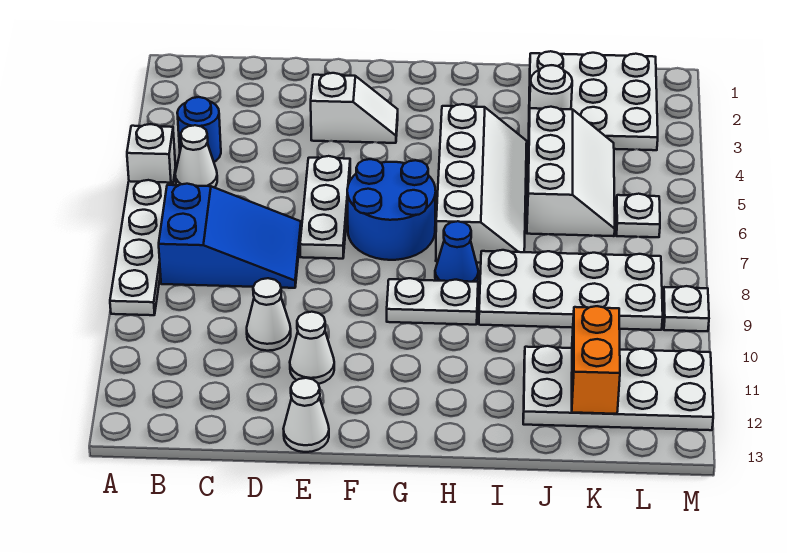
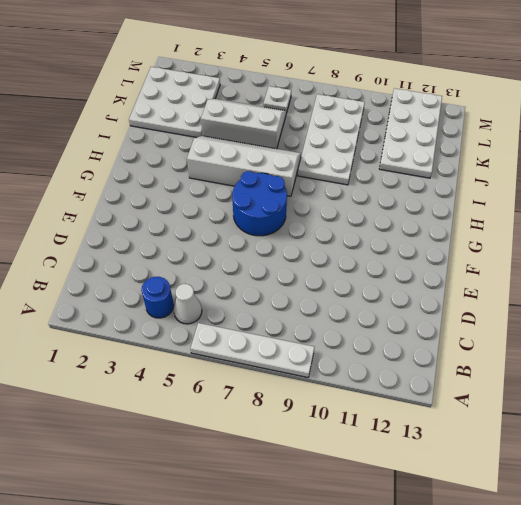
none -> white brick A5 level 1
none -> blue slope B7:D8 level 1 top B
none -> white cone D10 level 1

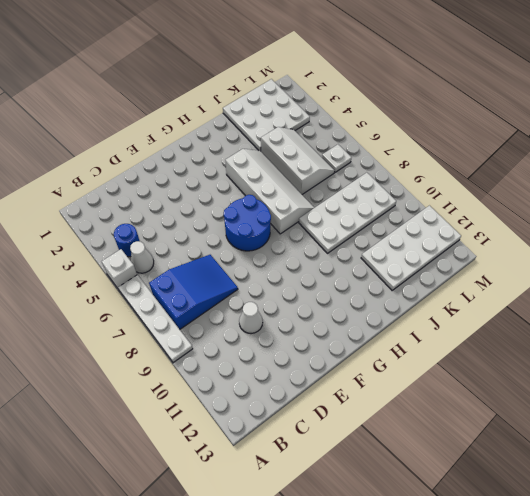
none -> white slope E3:F3 level 1 top E
none -> white plate E5:E7 level 1
none -> white cone E11 level 1

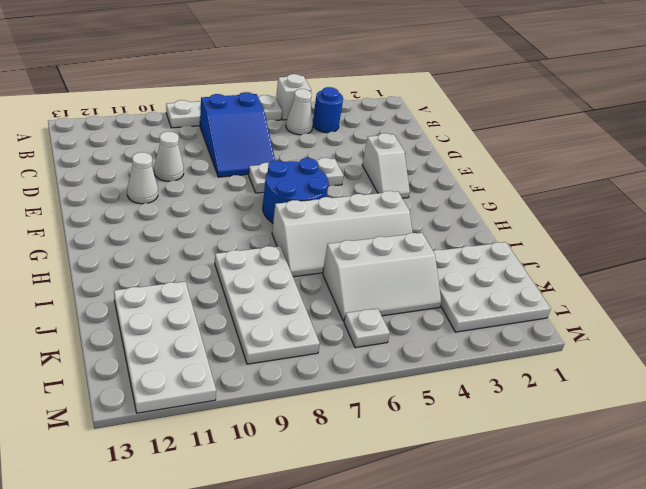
none -> white cone E13 level 1
none -> white plate G9:H9 level 1
none -> blue cone H8 level 1

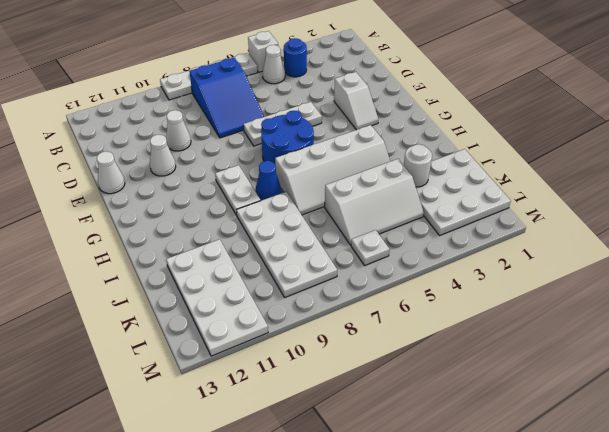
none -> white plate M9 level 1
none -> orange brick K11:K12 level 2

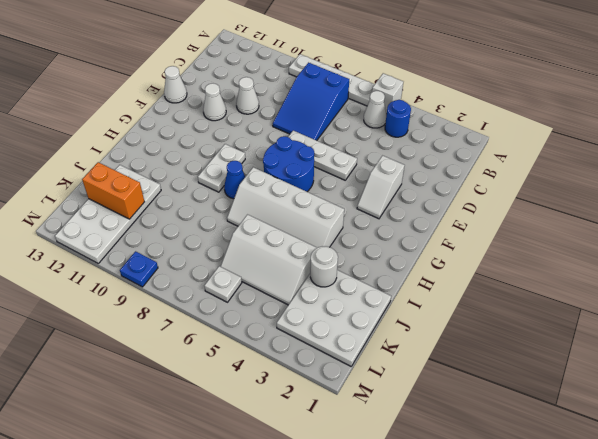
blue plate M9 level 1 -> white plate M9 level 1
none -> white plate I8:L9 level 1

